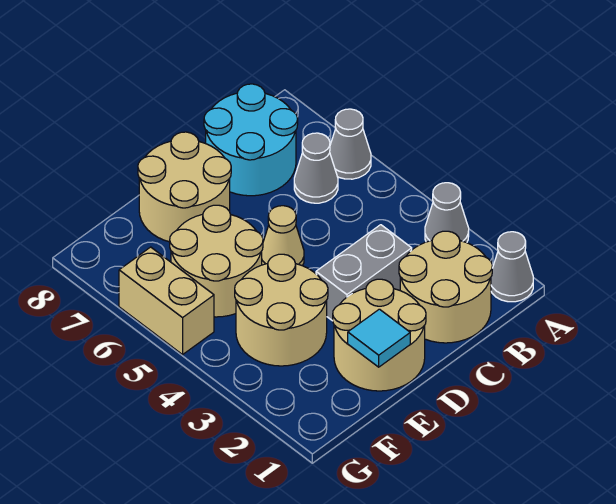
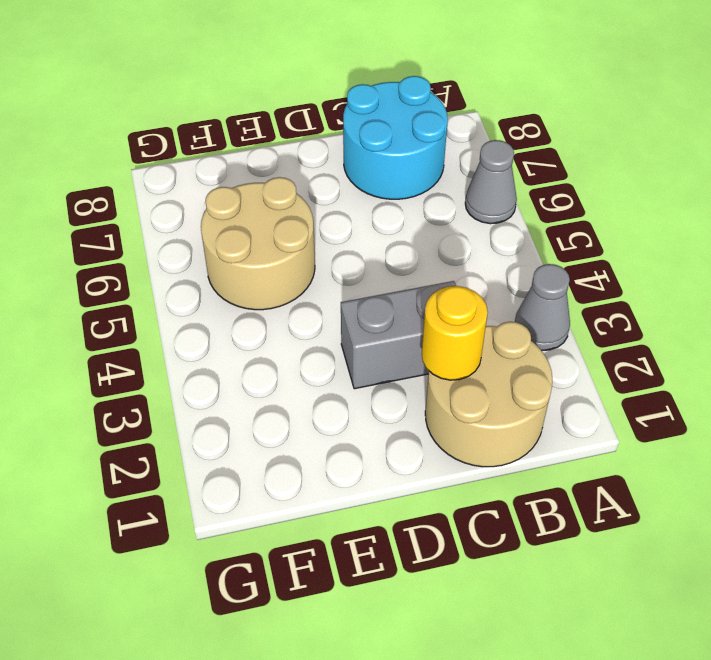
yellow round brick C2 level 2 -> none
none -> grey cone A1 level 1
none -> grey cone B6 level 1
none -> tan round brick D1:E2 level 1

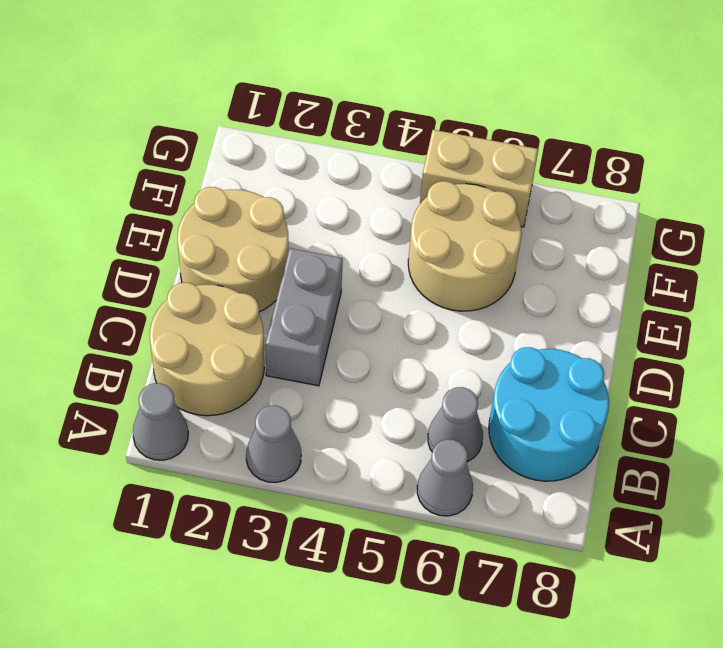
none -> tan cone D5 level 1
none -> tan round brick D7:E8 level 1
none -> tan round brick E3:F4 level 1

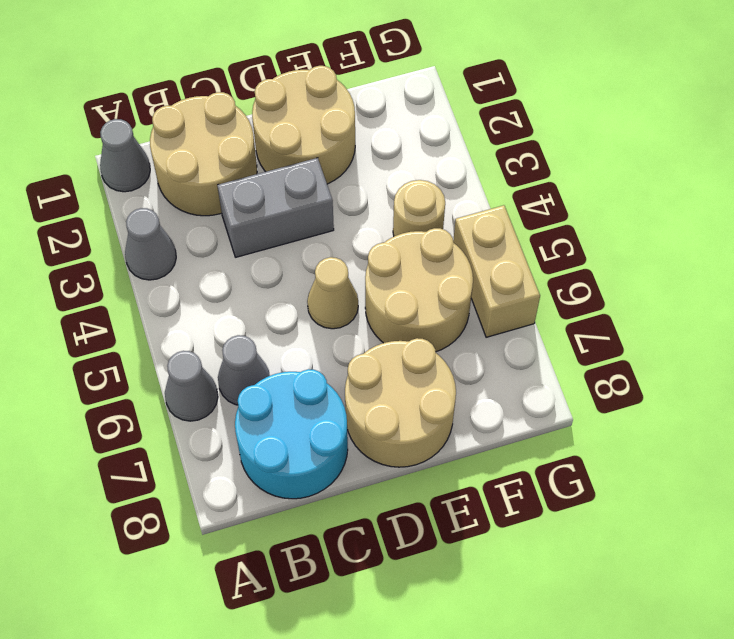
tan round brick F4 level 1 -> tan round brick E3:F4 level 1
none -> cyan tile E1 level 2

